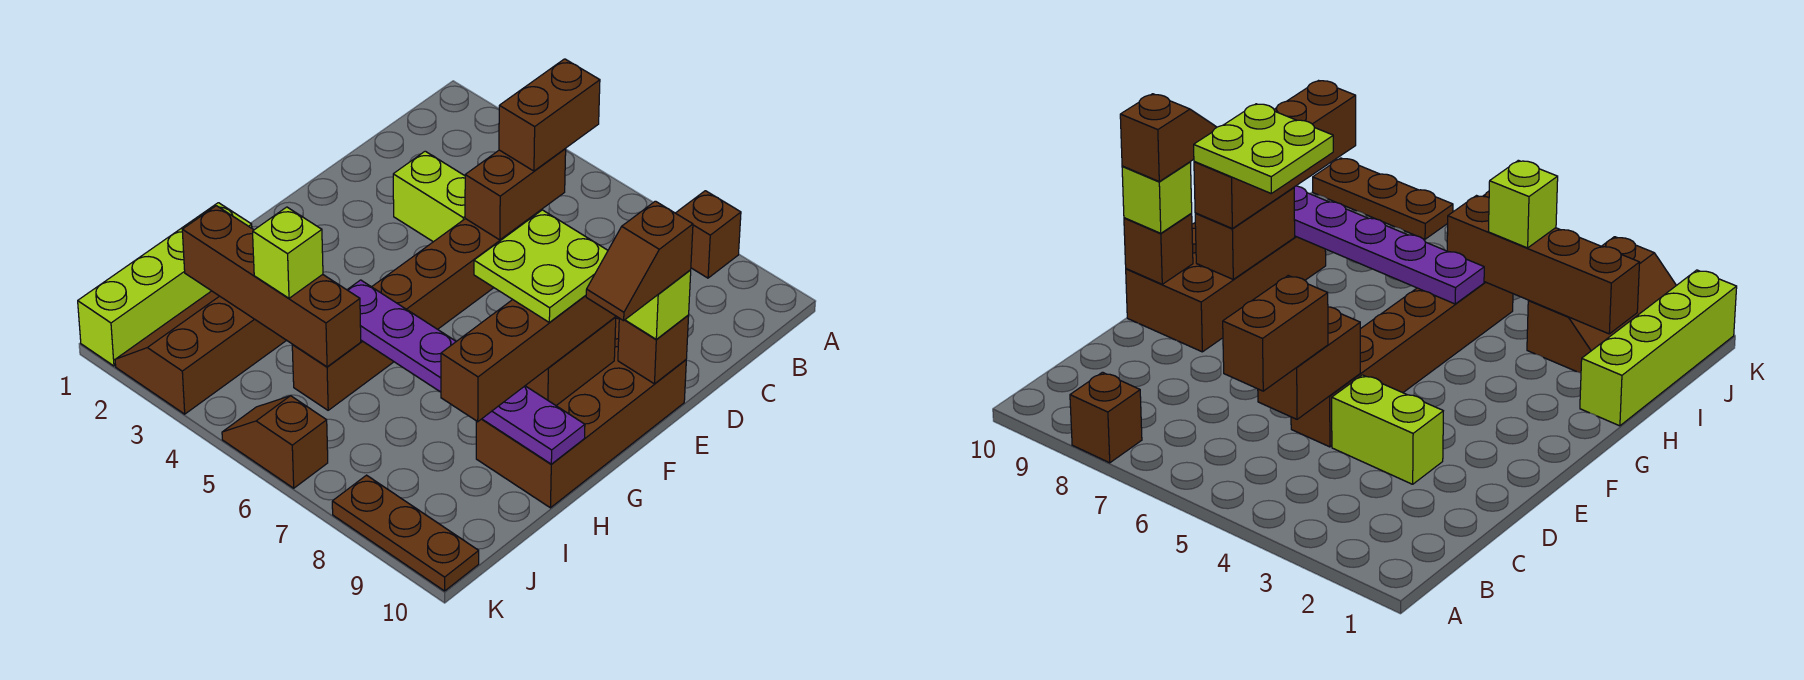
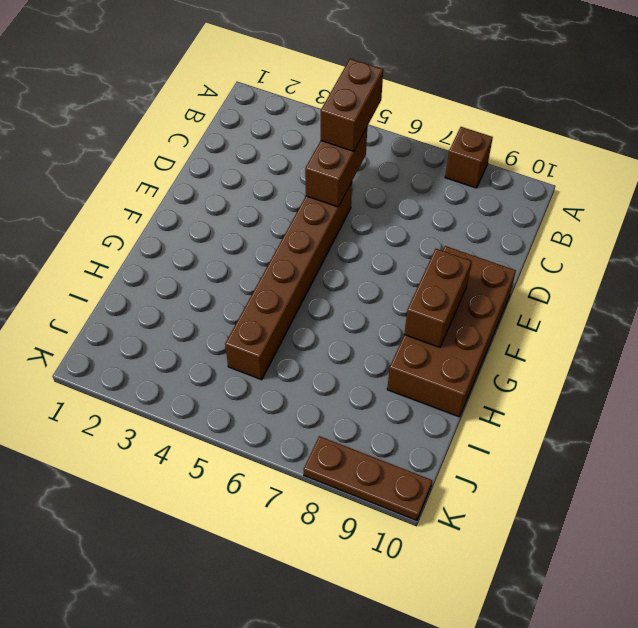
none -> lime brick D3:D4 level 1
none -> lime brick H1:K1 level 1
none -> brown slope I2:K3 level 1 top 3

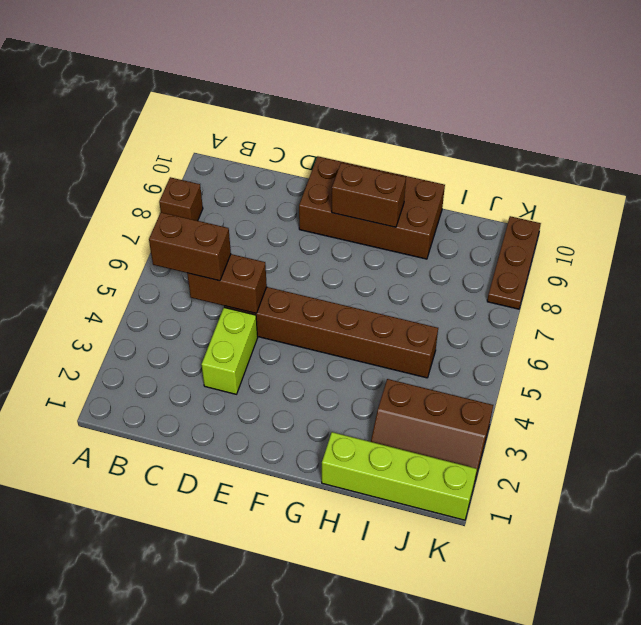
none -> brown slope K5:K6 level 1 top 6
none -> brown brick E10 level 2
none -> purple plate H5:H10 level 2

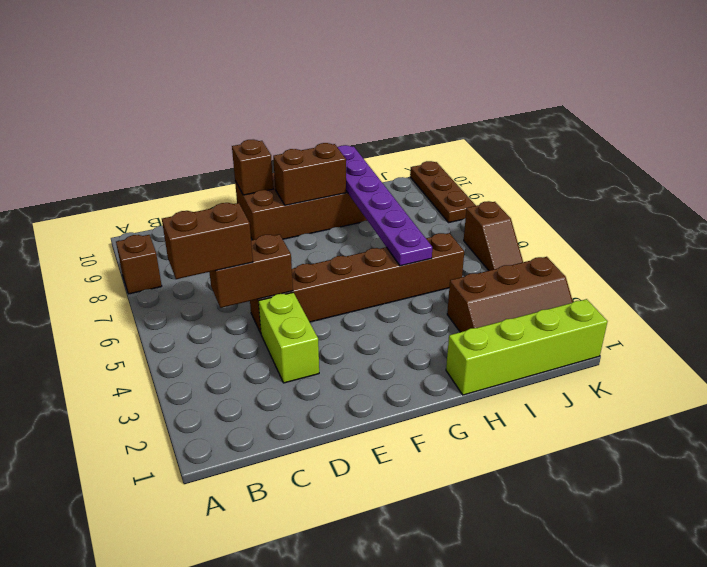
none -> brown brick I2:I5 level 2
none -> lime brick E10 level 3
none -> brown brick F9:I9 level 3

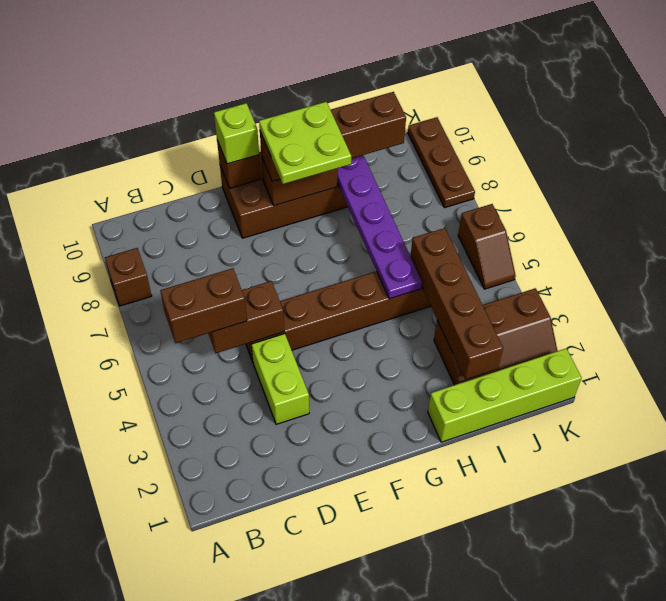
none -> lime brick I4 level 3
none -> brown slope E10:F10 level 4 top E

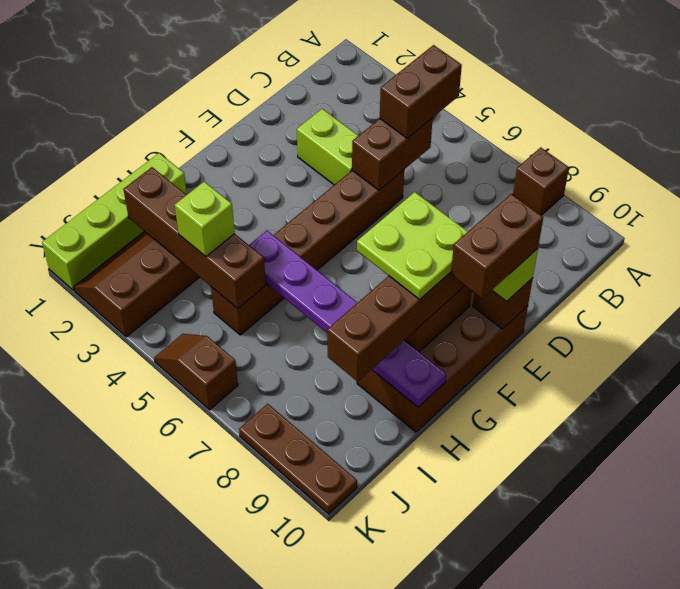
brown brick E10:F10 level 4 -> brown slope E10:F10 level 4 top E

